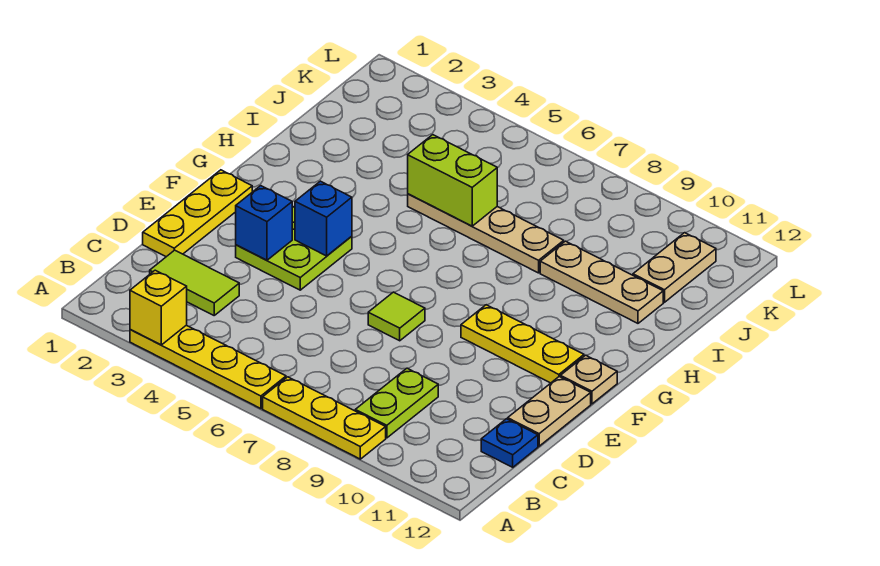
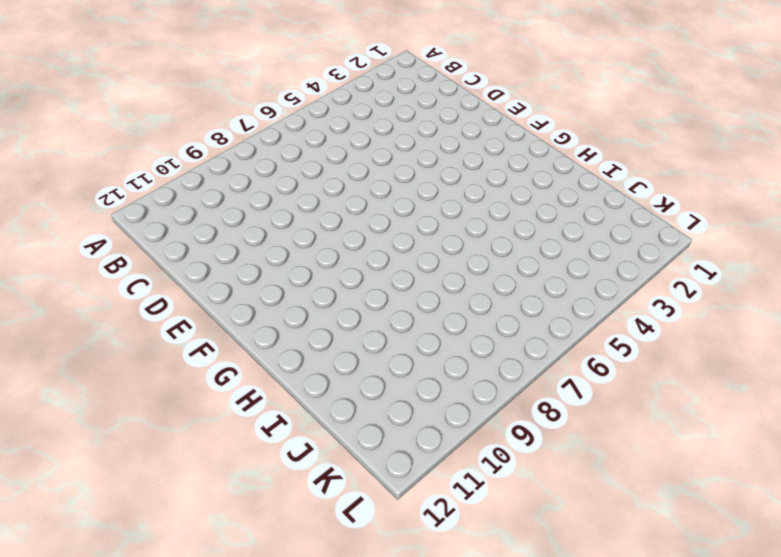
none -> yellow plate A3:A6 level 1
none -> yellow plate A7:A9 level 1
none -> lime plate B9:C9 level 1

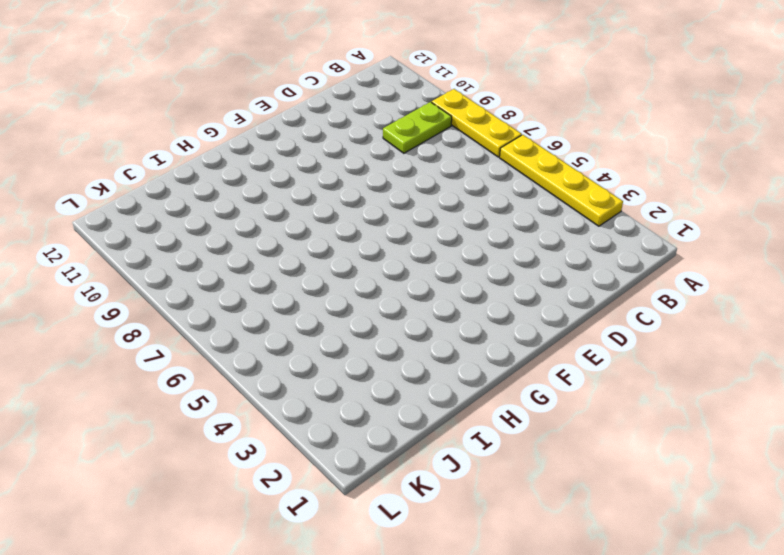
none -> lime tile C2:C3 level 1
none -> blue plate C12 level 1
none -> yellow plate D1:F1 level 1

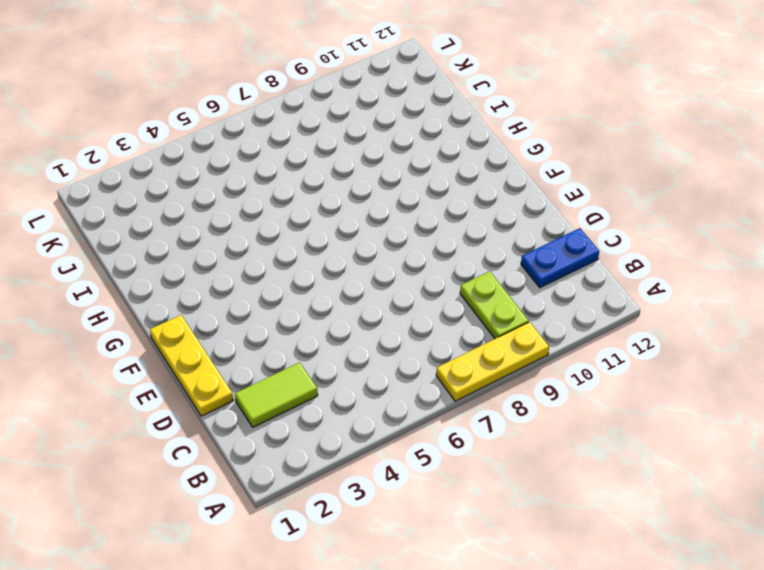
blue plate C11:C12 level 1 -> blue plate C12 level 1
none -> yellow plate A3:A6 level 1
none -> tan plate D12:E12 level 1
none -> lime plate E3:F4 level 1

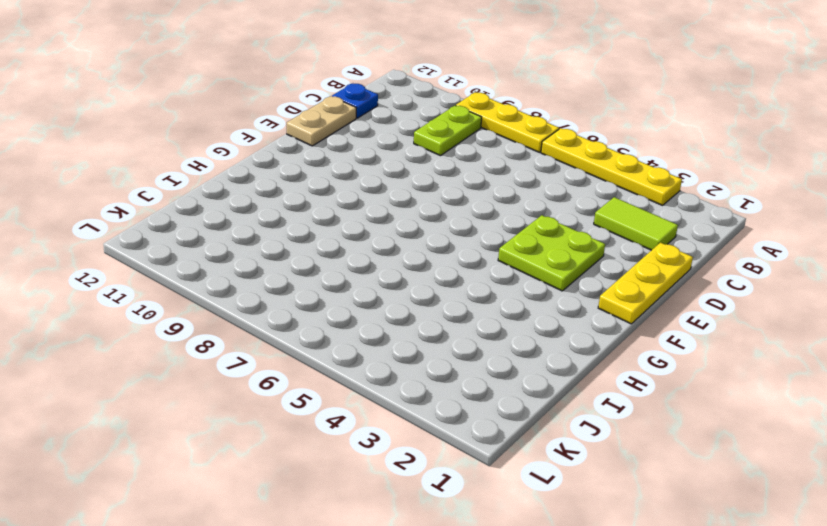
none -> lime tile E7 level 1
none -> yellow plate F9:F11 level 1
none -> tan plate F12 level 1

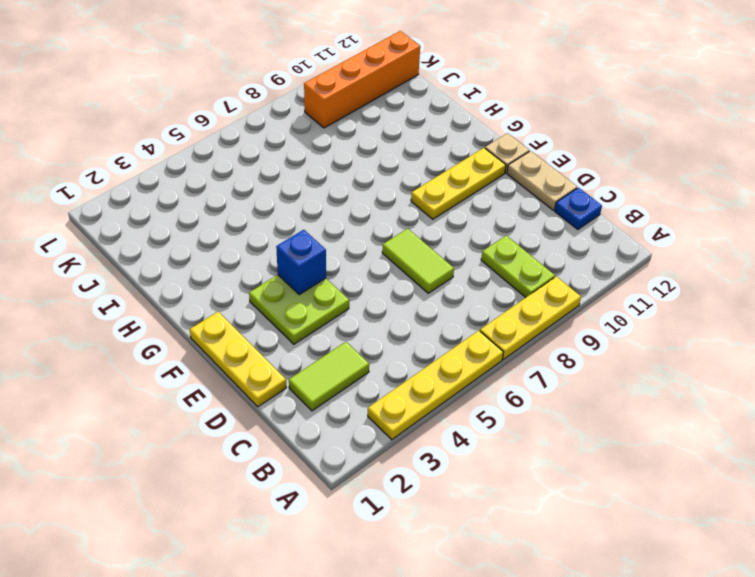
lime tile D7:E7 level 1 -> lime tile E7 level 1
orange brick K9:K12 level 1 -> tan plate J11:K11 level 1
none -> tan plate I5:I8 level 1
none -> tan plate I9:I11 level 1
none -> yellow brick A3 level 2

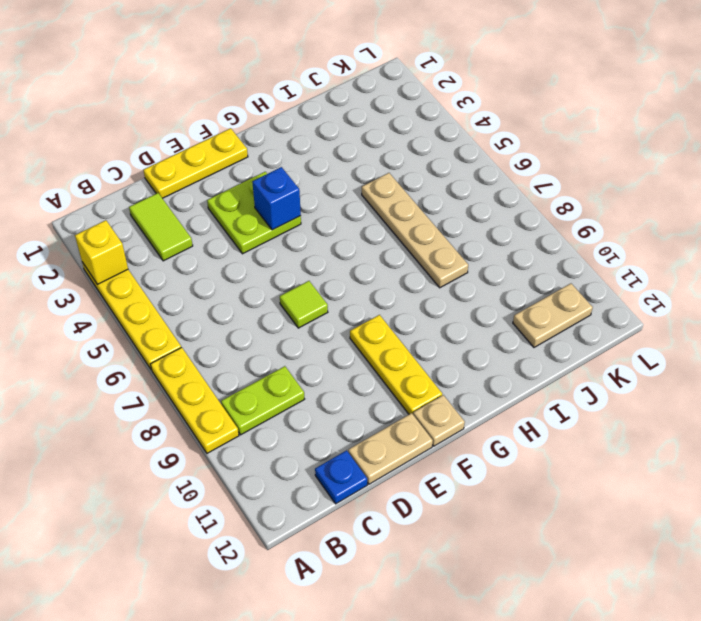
none -> tan plate I9:I11 level 1
none -> blue brick E3 level 2
none -> lime brick I5:I6 level 2

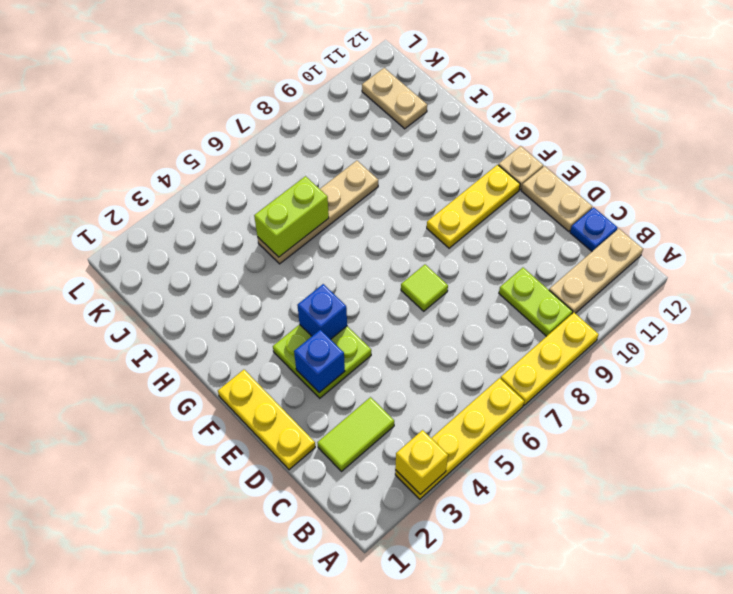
tan plate B10:B12 level 1 -> tan plate I9:I11 level 1

